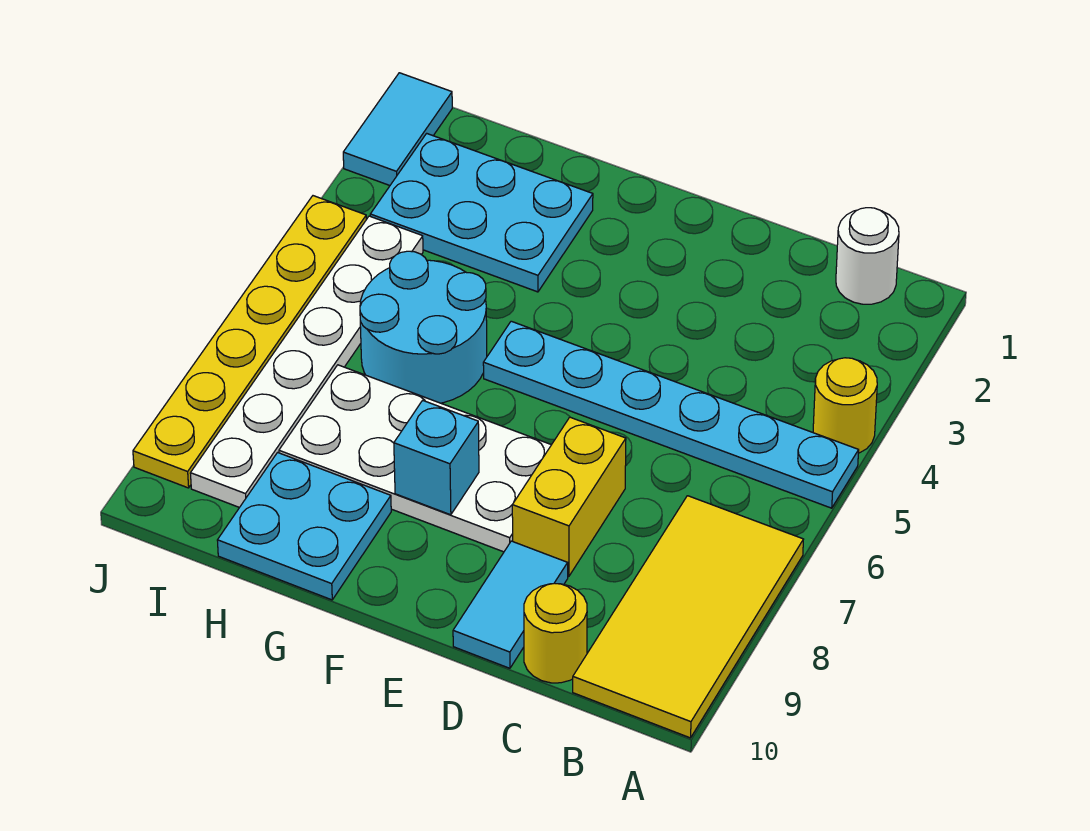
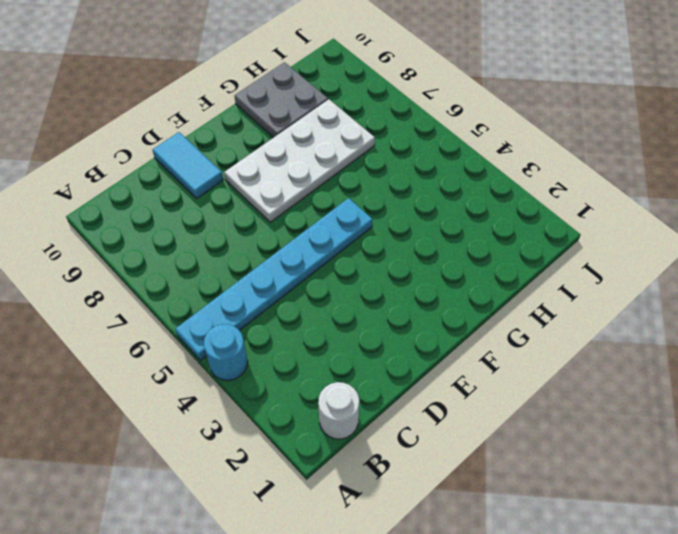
cyan round brick A4 level 1 -> yellow round brick A4 level 1
grey plate G9:H10 level 1 -> cyan plate G9:H10 level 1
none -> yellow tile A7:B10 level 1
none -> yellow round brick C10 level 1
none -> yellow brick D7:D8 level 1

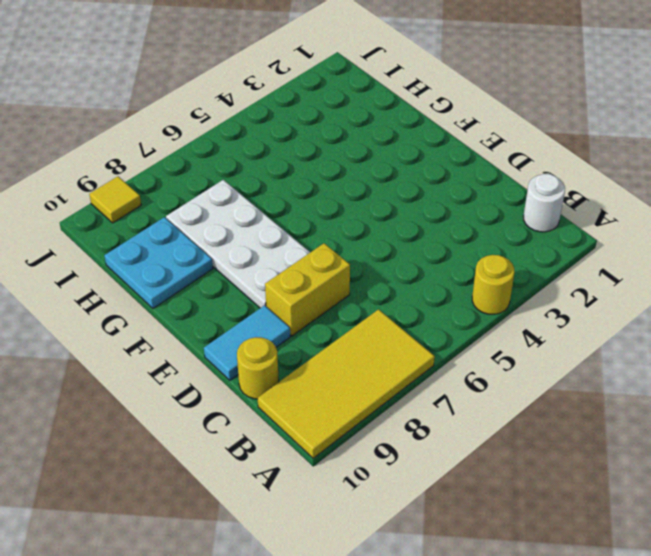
yellow tile J9 level 1 -> yellow plate J4:J9 level 1
none -> cyan plate A5:F5 level 1
none -> cyan plate G2:I3 level 1
none -> cyan round brick G5:H6 level 1

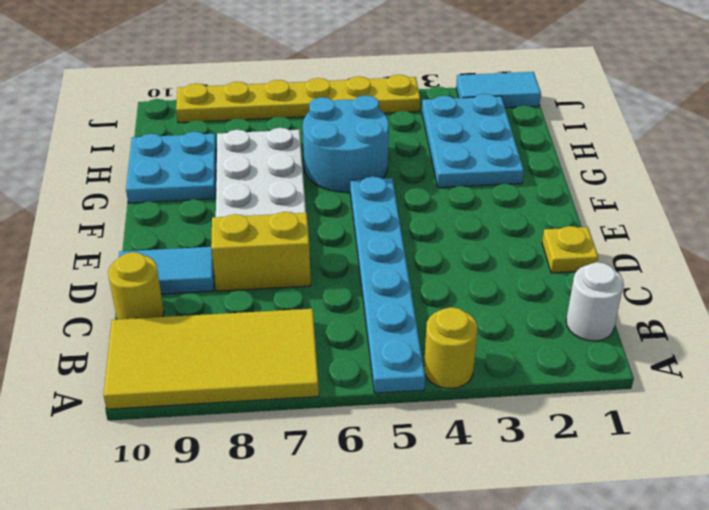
yellow plate D1 level 1 -> none
none -> white plate I4:I9 level 1
none -> cyan brick F8 level 2

